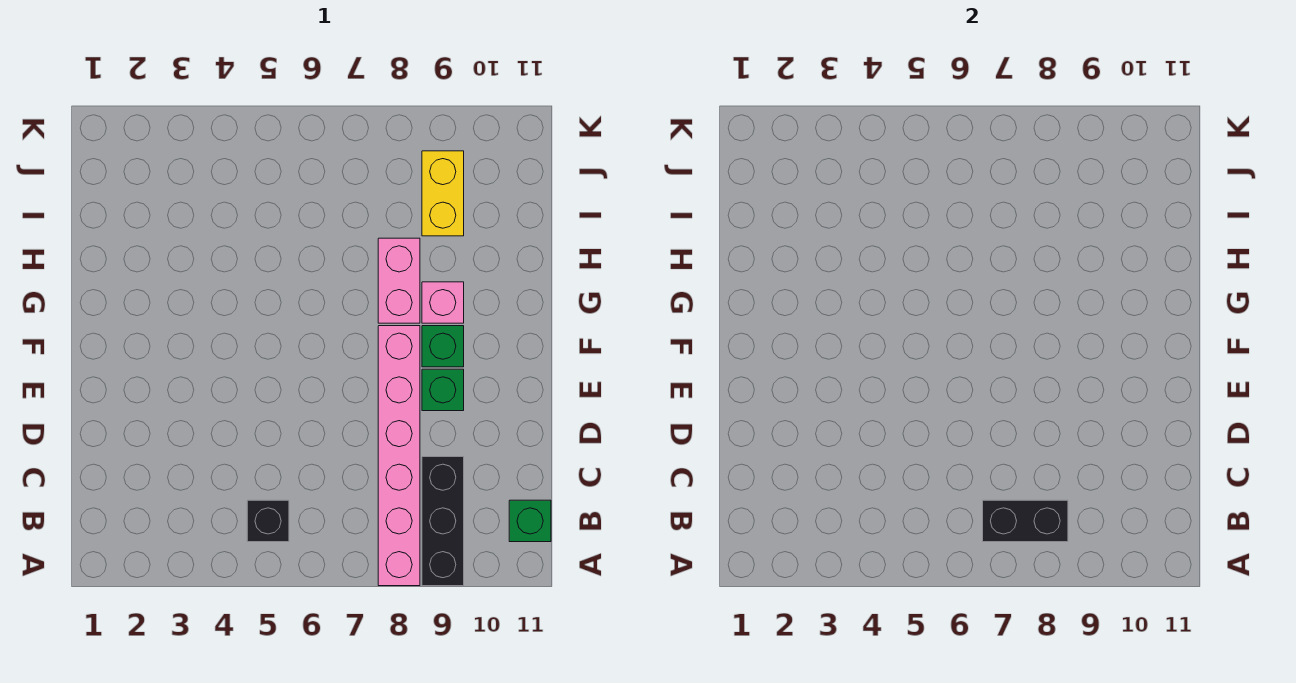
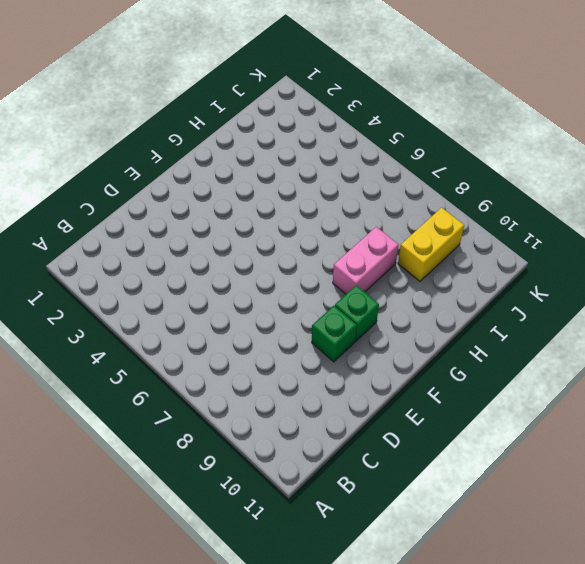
none -> pink brick A8:F8 level 1
none -> black brick A9:C9 level 1

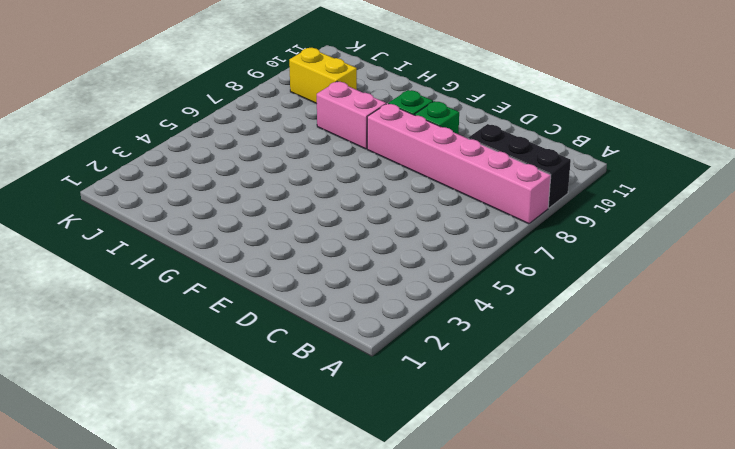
none -> black brick B5 level 1
none -> green brick B11 level 1

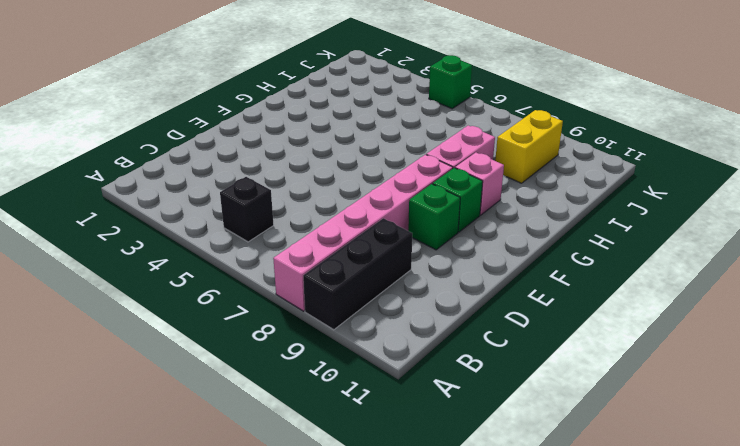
green brick K5 level 1 -> green brick B11 level 1
none -> black brick B7:B8 level 2

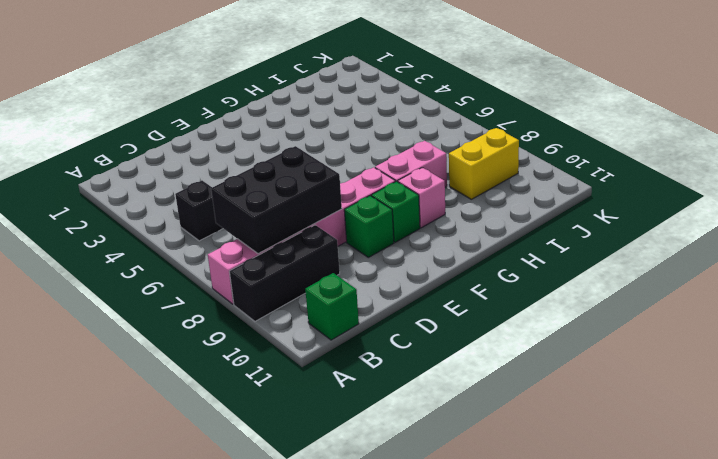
black brick B7:D8 level 2 -> black brick B7:B8 level 2

